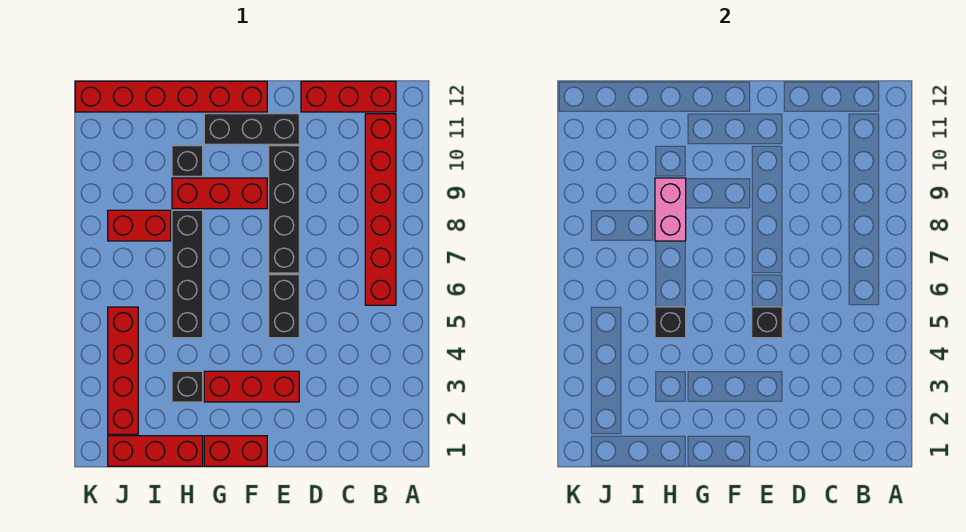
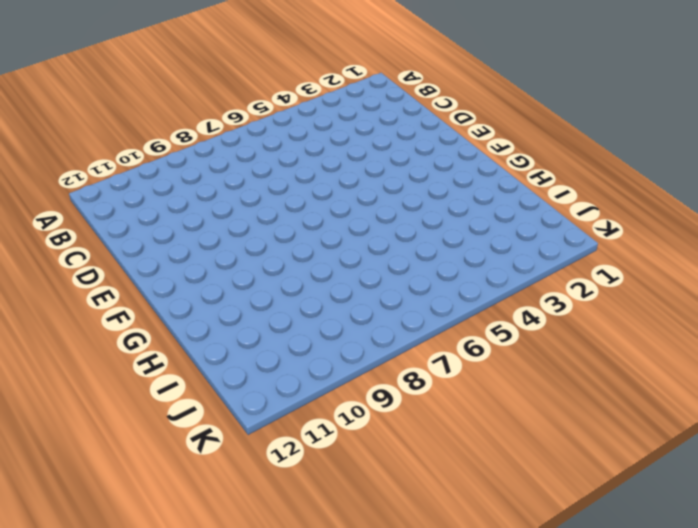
none -> red brick B6:B11 level 1
none -> red brick B12:D12 level 1
none -> red brick E3:G3 level 1

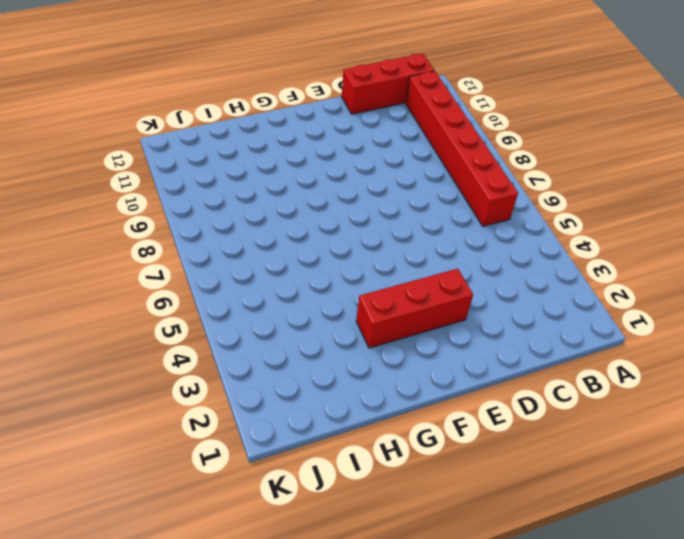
none -> black brick E5:E6 level 1
none -> black brick E7:E10 level 1
none -> black brick E11:G11 level 1

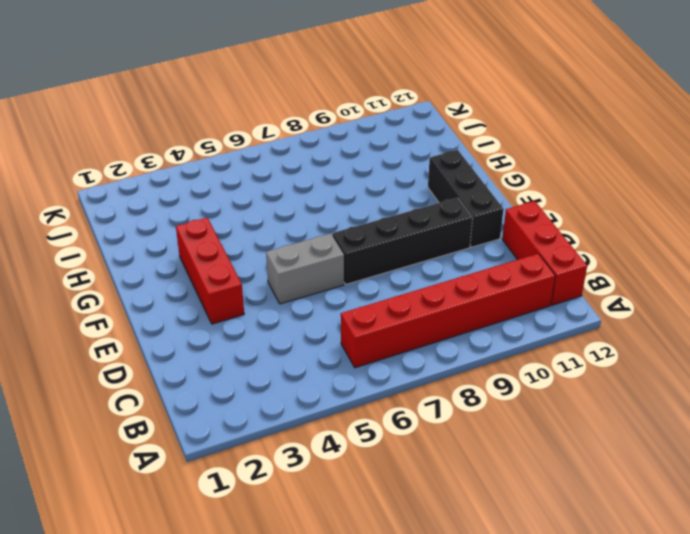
grey brick E5:E6 level 1 -> black brick E5:E6 level 1
none -> red brick F1:G1 level 1
none -> red brick F9:H9 level 1
none -> red brick F12:K12 level 1

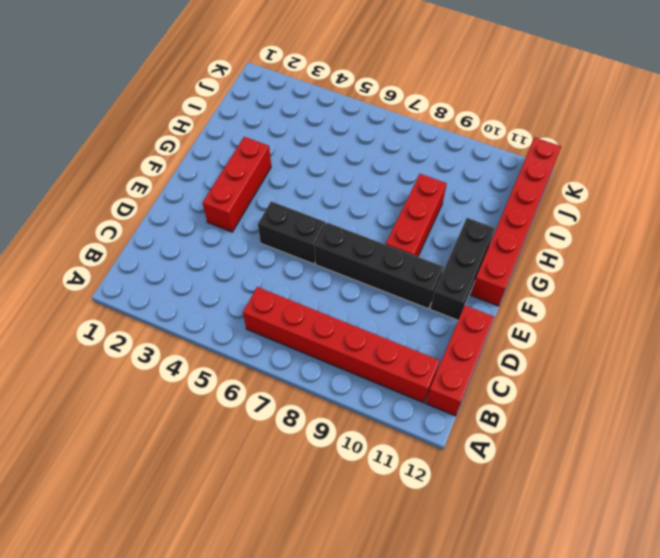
none -> red brick F1:G1 level 1
none -> red brick H1:J1 level 1
none -> black brick H3 level 1

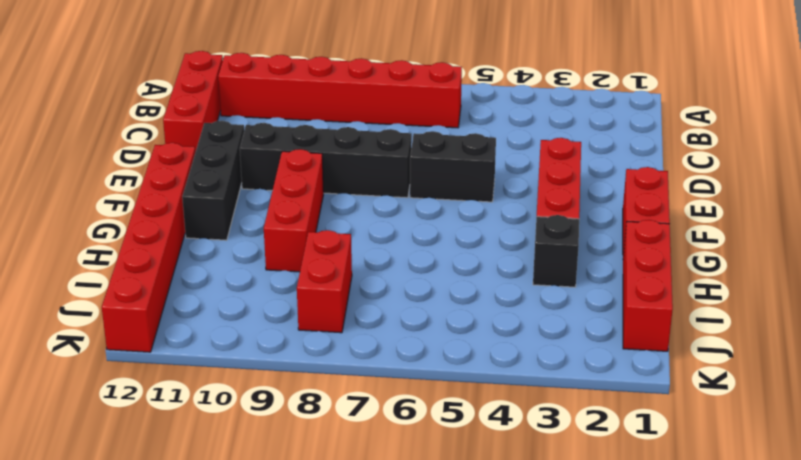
none -> black brick H5:H8 level 1
none -> black brick H10 level 1
none -> red brick J2:J5 level 1

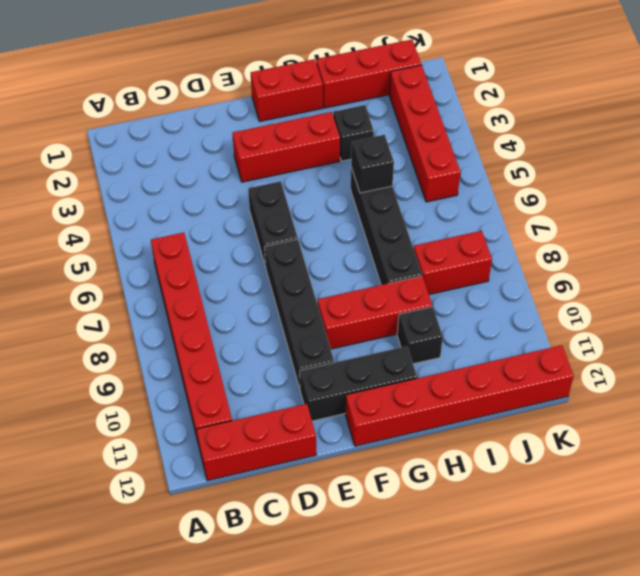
none -> black brick E5 level 2
none -> pink brick H8:H9 level 2

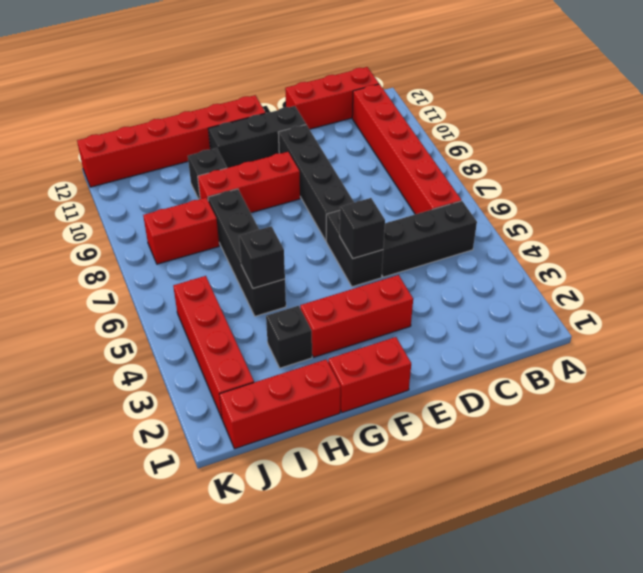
black brick B5:D5 level 1 -> none
none -> pink brick H8:H9 level 2

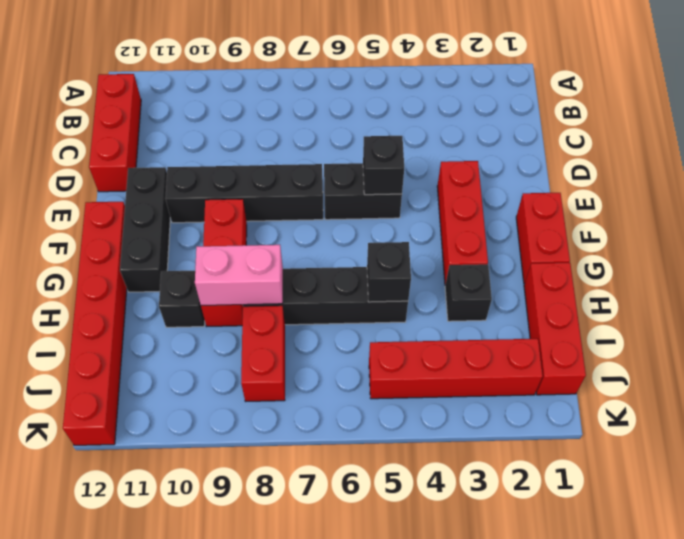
none -> red brick B6:B11 level 1

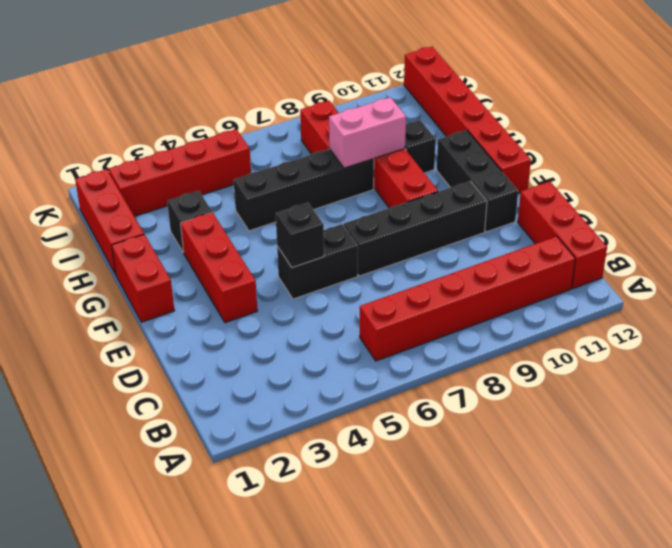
none -> black brick H5 level 2

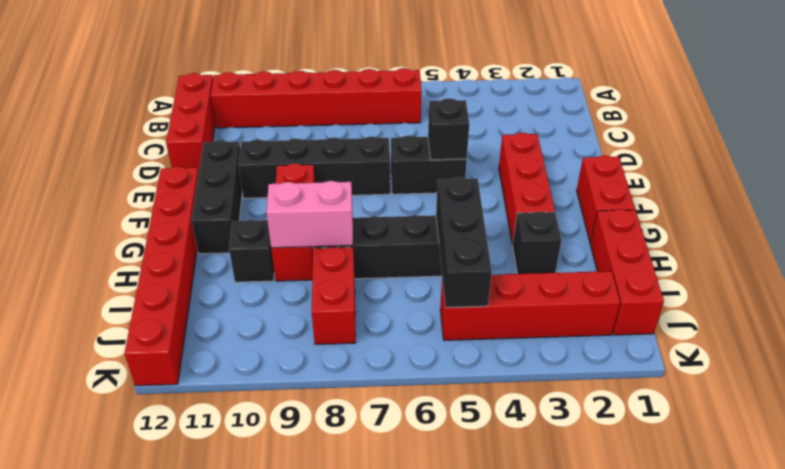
black brick H5:J5 level 2 -> black brick H5 level 2

